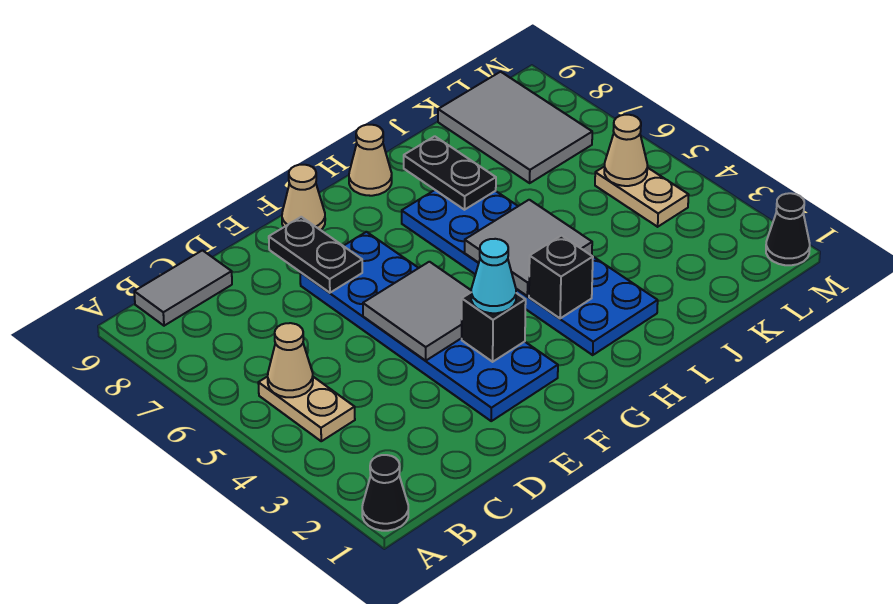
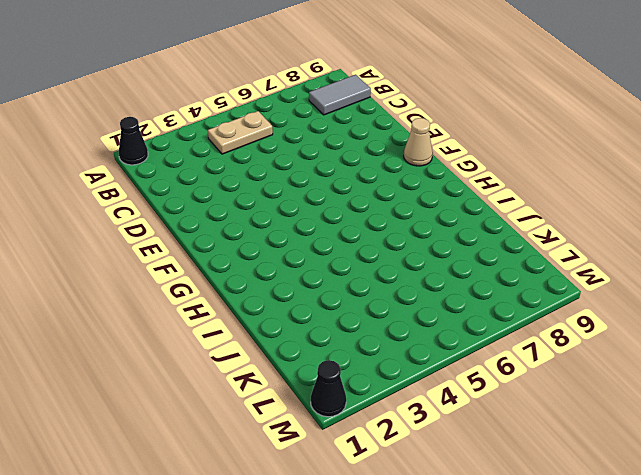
grey tile B8:B9 level 1 -> grey tile B9:C9 level 1
none -> blue plate E2:F7 level 1
none -> blue plate H2:I7 level 1
none -> tan cone H9 level 1

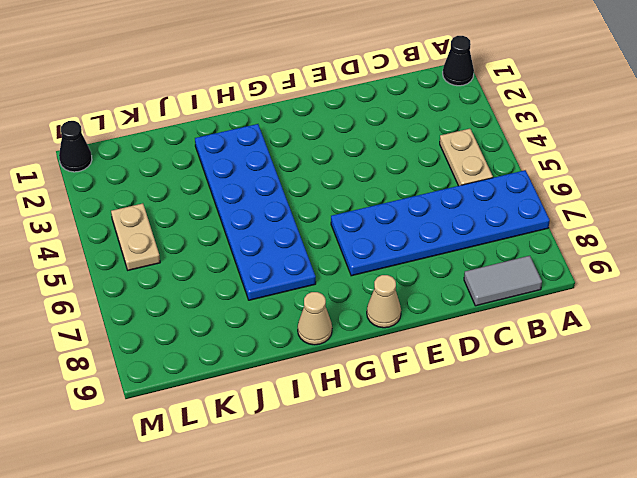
blue plate A6:F7 level 1 -> blue plate E2:F7 level 1
none -> grey tile K7:L9 level 1
none -> tan cone B5 level 2
none -> grey tile E4:F5 level 2

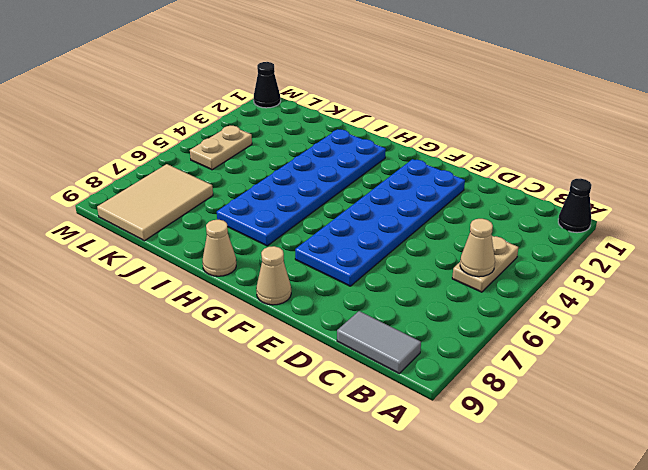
tan tile K7:L9 level 1 -> grey tile K7:L9 level 1
none -> grey tile E4:F5 level 2
none -> black plate E7:E8 level 2
none -> black brick F3 level 2

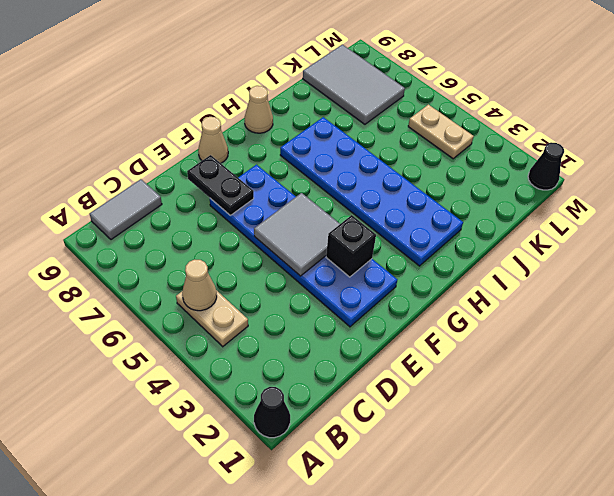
none -> black brick H3 level 2
none -> grey tile H4:I5 level 2
none -> black plate I7:I8 level 2

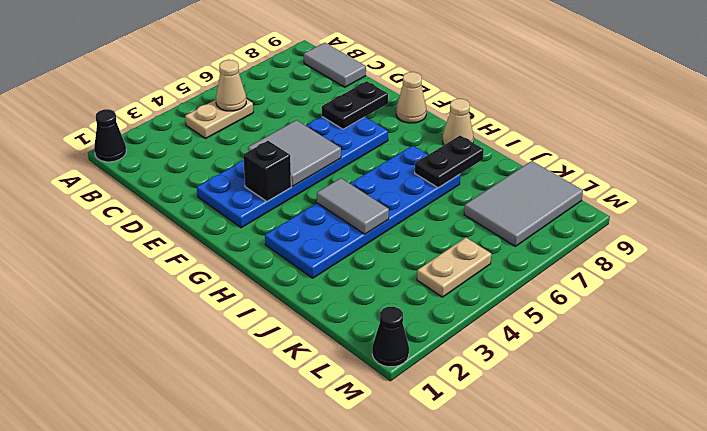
grey tile H4:I4 level 2 -> grey tile H4:I5 level 2
none -> black brick H3 level 2
none -> tan cone L5 level 2
none -> cyan cone F3 level 3

